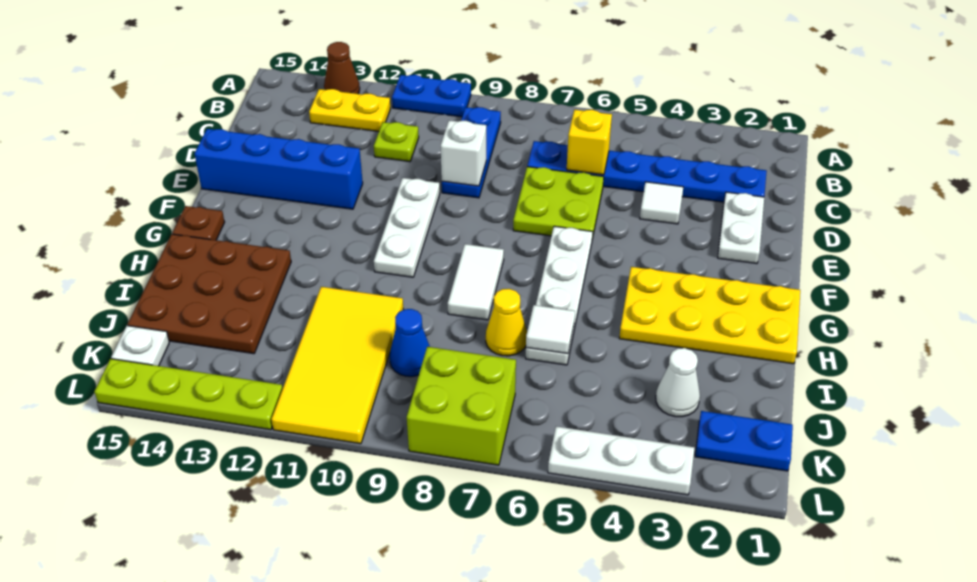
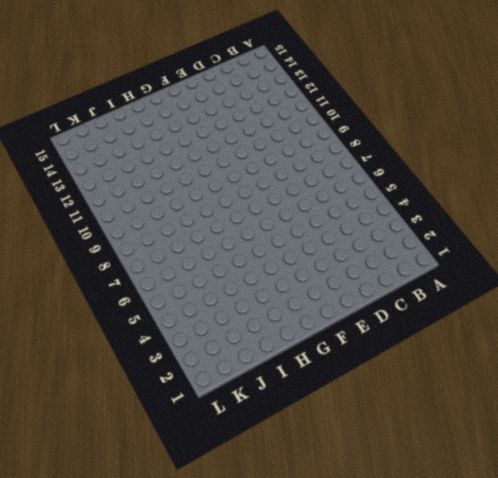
none -> blue plate A10:A11 level 1
none -> brown cone A13 level 1
none -> blue plate B9:D9 level 1

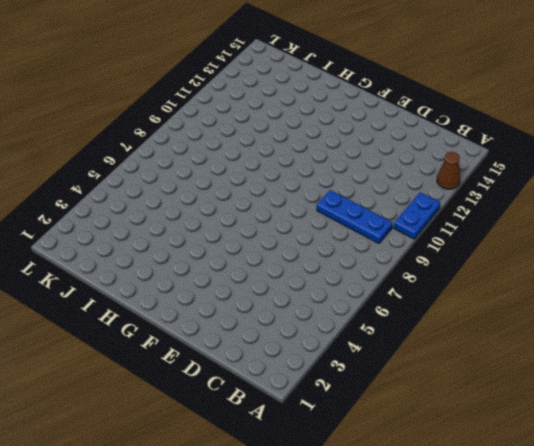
none -> yellow plate B12:B13 level 1
none -> blue plate C2:C7 level 1
none -> lime plate C11 level 1

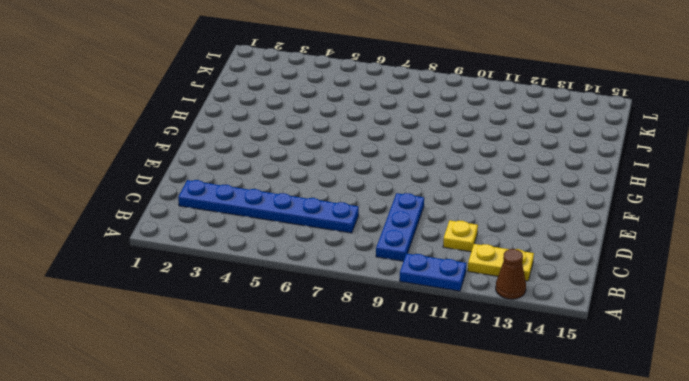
yellow plate C11 level 1 -> lime plate C11 level 1
none -> white plate D2:E2 level 1
none -> white tile D4 level 1
none -> lime plate D6:E7 level 1

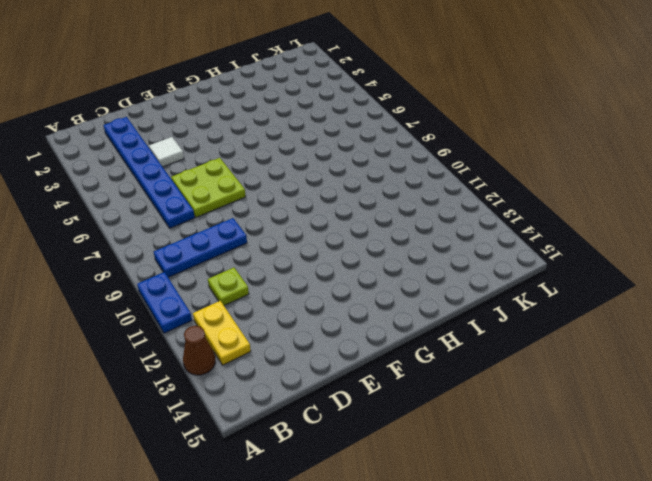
none -> white plate D2:E2 level 1
none -> white plate E10:G10 level 1
none -> blue brick E12:E15 level 1

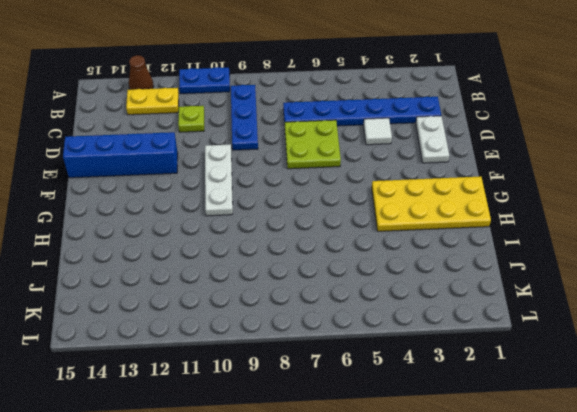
none -> white plate F6:I6 level 1
none -> white tile G8:H8 level 1
none -> brown plate G15 level 1

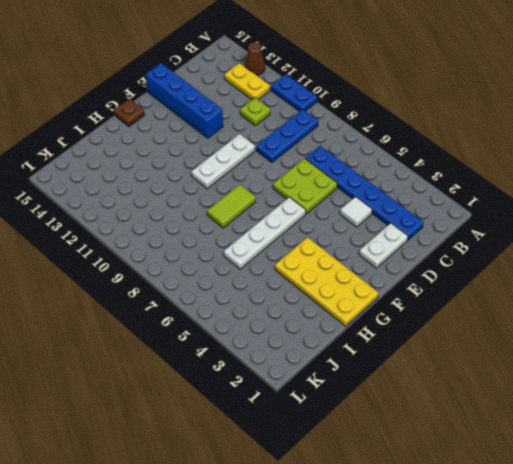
lime tile G8:H8 level 1 -> white tile G8:H8 level 1
none -> brown plate H13:J15 level 1
none -> yellow cone I7 level 1
none -> yellow tile I10:L11 level 1

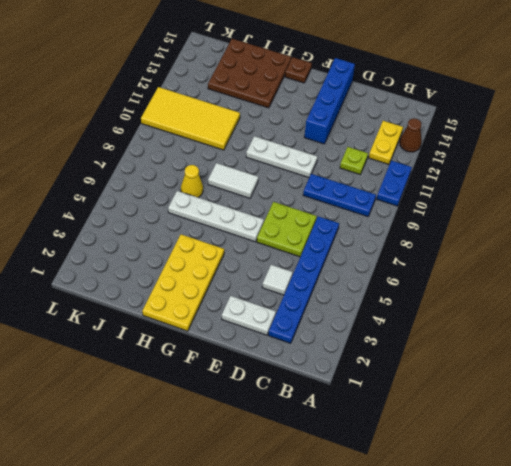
none -> white cone J3 level 1
none -> blue cone J9 level 1
none -> blue plate K1:K2 level 1

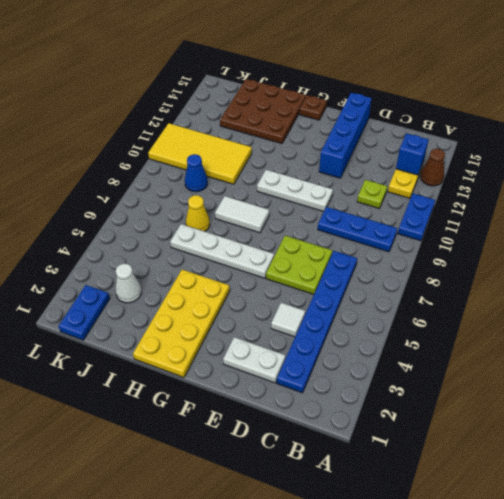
blue brick B13 level 2 -> none
none -> lime brick K7:L8 level 1
none -> white plate K15 level 1
none -> white plate L3:L5 level 1

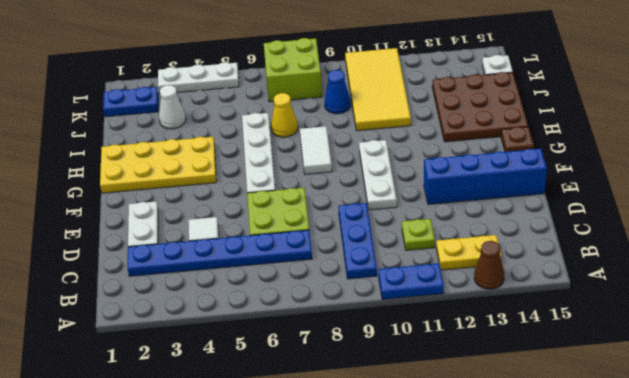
none -> lime plate L12:L15 level 1
none -> yellow brick C6 level 2
none -> white brick D9 level 2

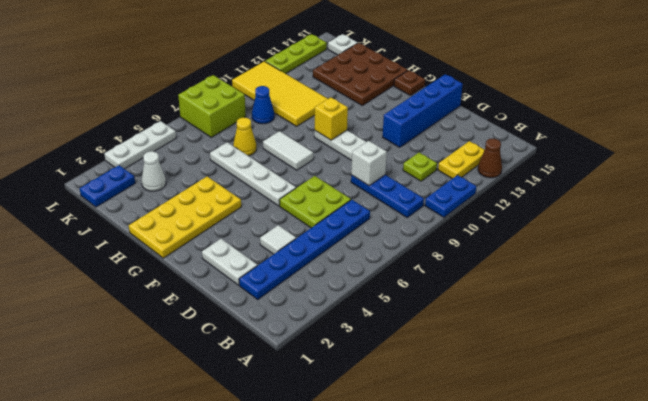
yellow brick G10 level 2 -> yellow brick C6 level 2
lime plate L12:L14 level 1 -> lime plate L12:L15 level 1
none -> white tile I6 level 2

